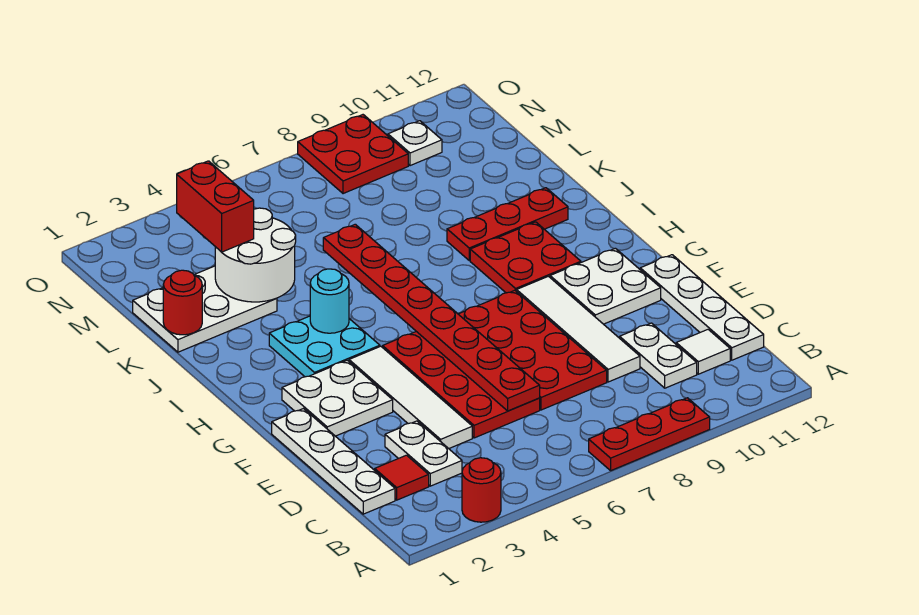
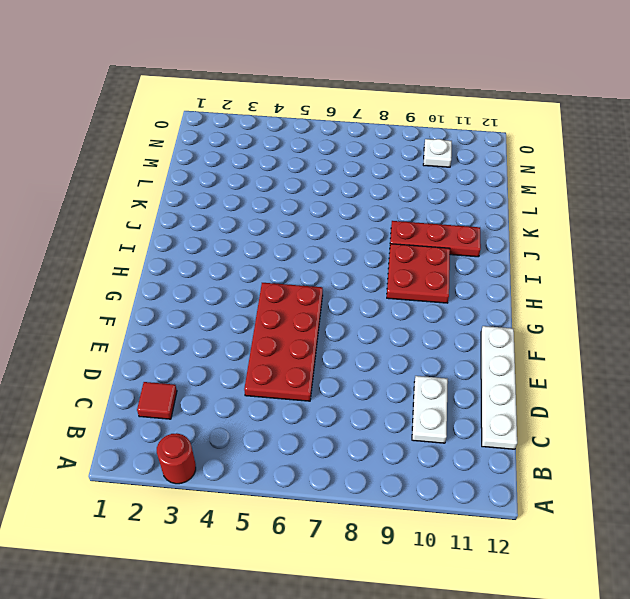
none -> red plate A7:A9 level 1
none -> white plate C1:F1 level 1
none -> white plate C3:D3 level 1

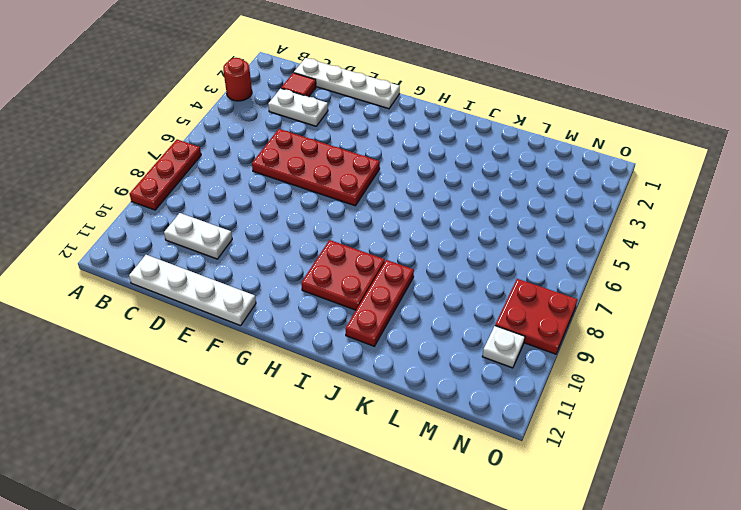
none -> white tile C11 level 1
none -> white tile D4:G4 level 1
none -> red plate D7:G8 level 1

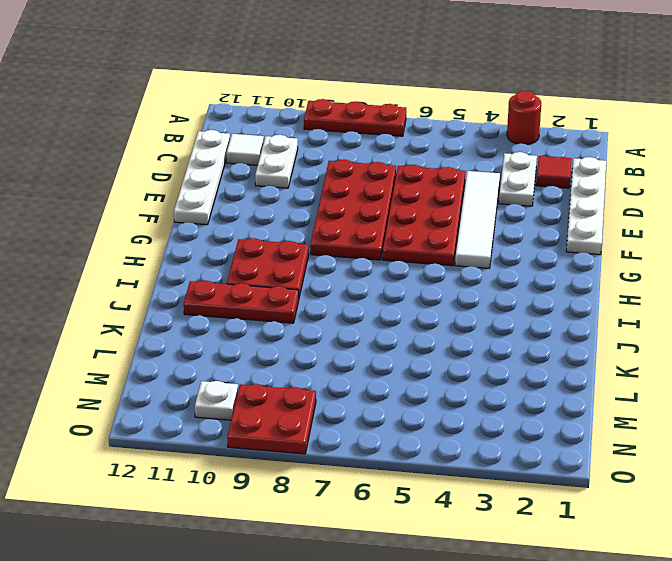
none -> white tile D9:G9 level 1
none -> white plate F2:G3 level 1
none -> white plate F10:G11 level 1

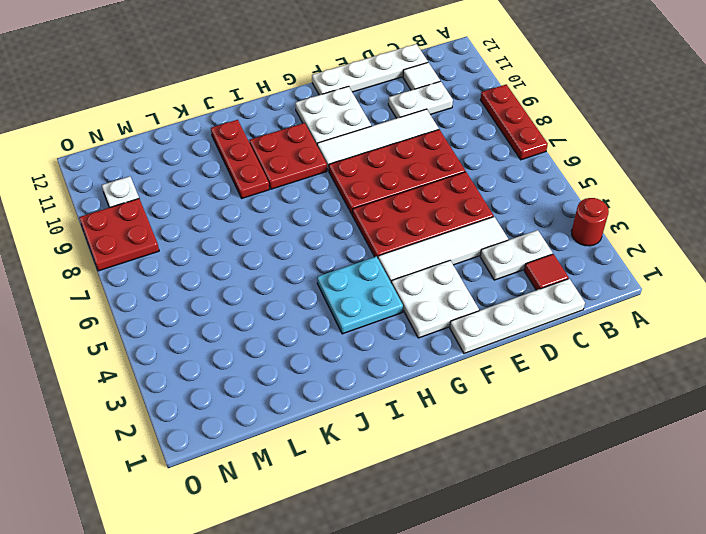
none -> white plate K1:L3 level 1
none -> red plate D6:K6 level 2
none -> cyan round brick I4 level 2

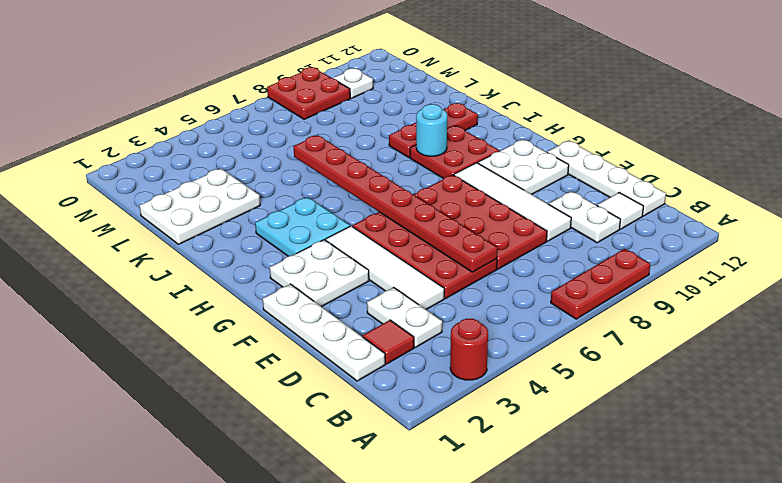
cyan round brick I9 level 2 -> cyan round brick I4 level 2
none -> red round brick K1 level 2
none -> white round brick K3:L4 level 2
none -> red brick L3:M3 level 3

